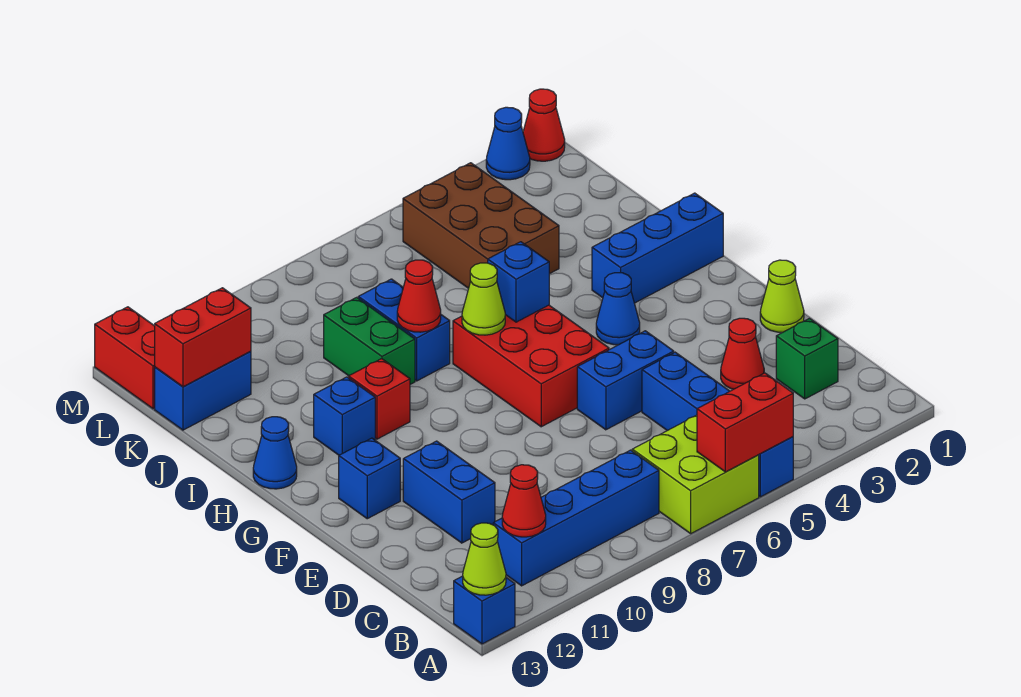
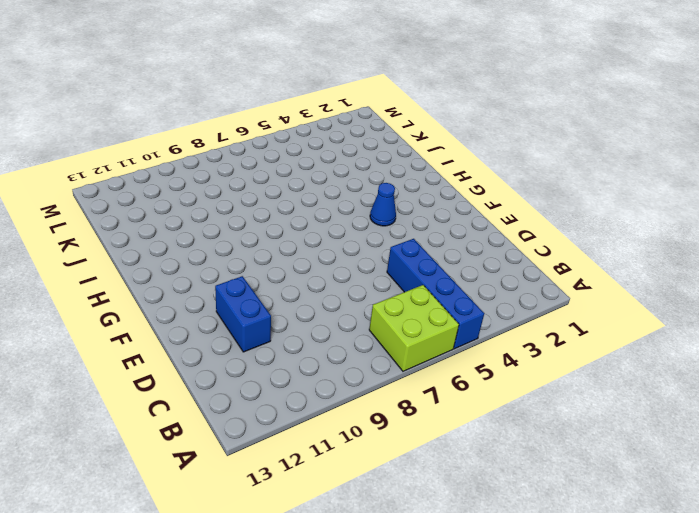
none -> blue brick A13 level 1
none -> blue brick B8:B11 level 1
none -> green brick C2 level 1
none -> red cone D3 level 1

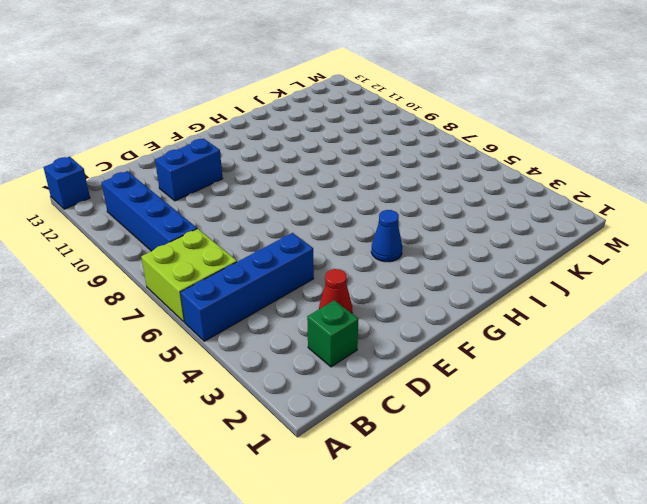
none -> lime cone E1 level 1
none -> blue brick E5:E6 level 1
none -> red brick F6:H7 level 1
none -> blue brick F12 level 1

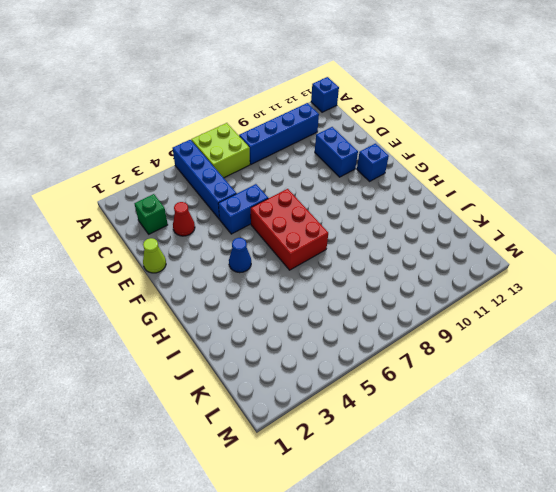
none -> blue brick H1:H3 level 1
none -> red brick H10 level 1
none -> blue brick H11 level 1
none -> blue cone H13 level 1

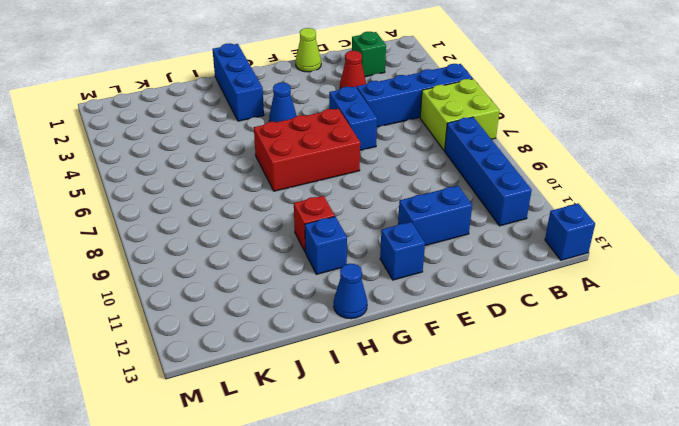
none -> blue brick I8:J8 level 1
none -> green brick I9:J9 level 1
none -> brown brick J4:L5 level 1
none -> blue brick K12:K13 level 1

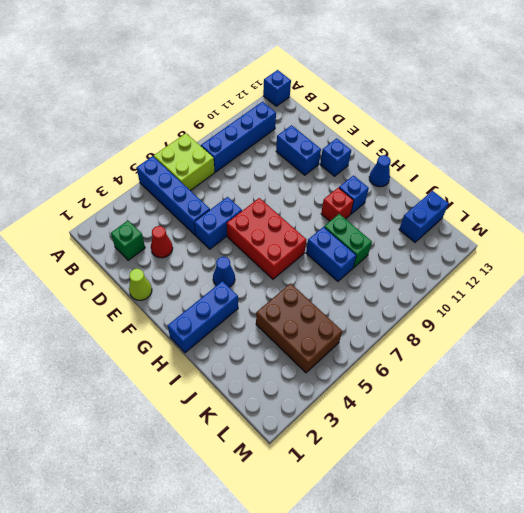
none -> red brick L13:M13 level 1
none -> red cone M1 level 1
none -> blue cone M2 level 1
none -> red brick A5:A6 level 2

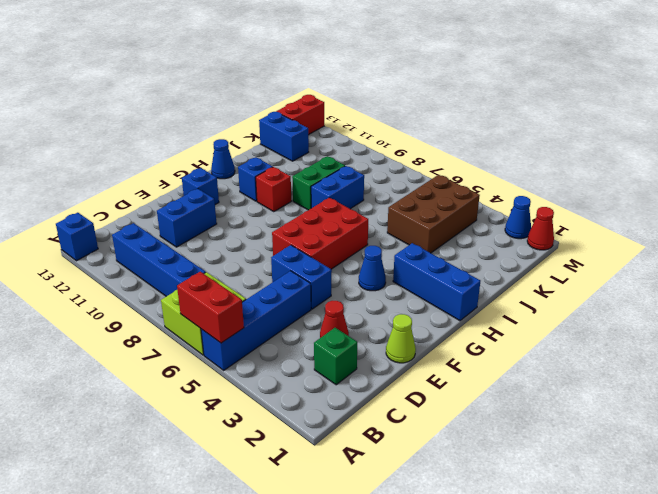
none -> lime cone A13 level 2
none -> red cone B11 level 2
none -> blue brick H6 level 2
none -> lime cone H7 level 2

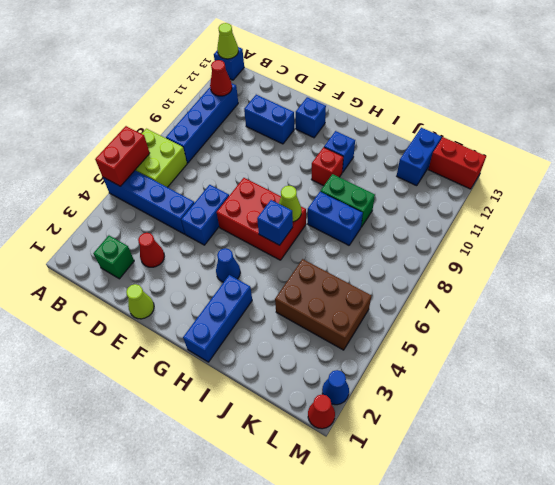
none -> blue cone H13 level 1
none -> red cone I8 level 2
none -> red brick K12:K13 level 2

